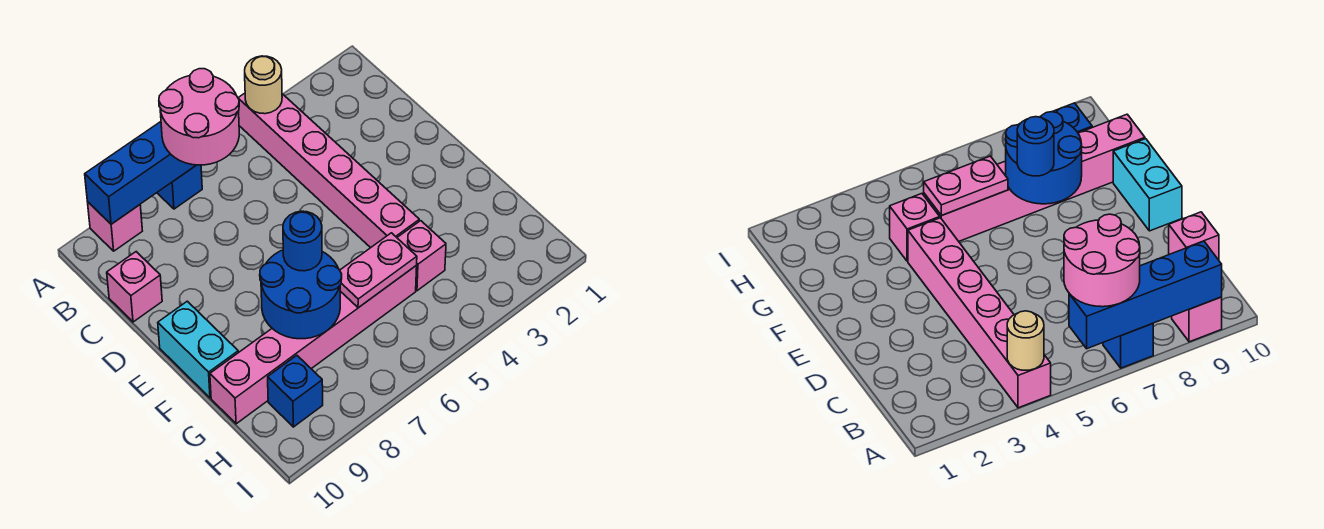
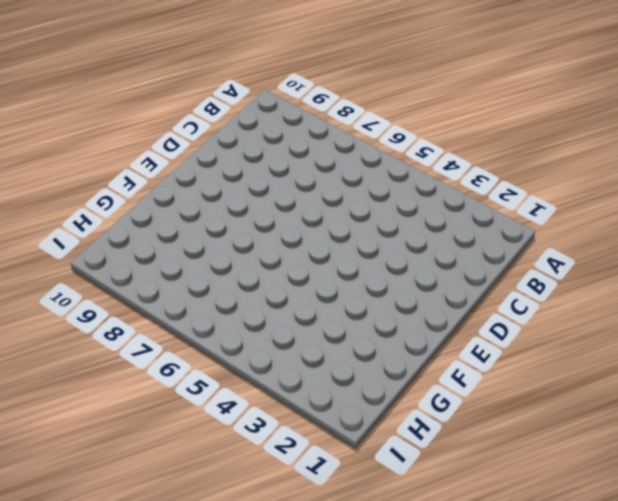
none -> pink brick A4:F4 level 1
none -> blue brick A7 level 1
none -> pink brick A9 level 1

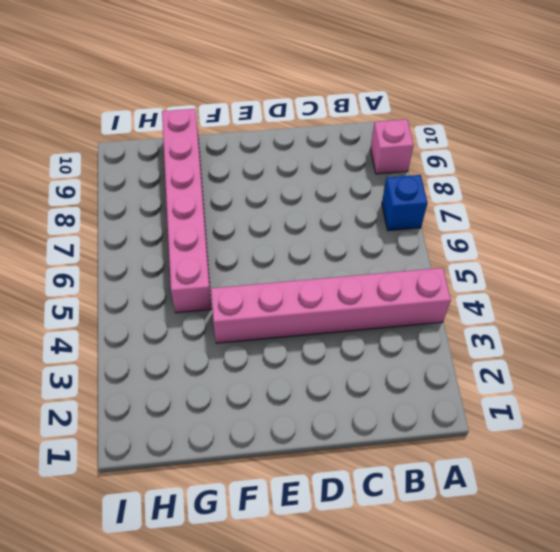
none -> pink brick C10 level 1
none -> cyan brick E10:F10 level 1
none -> pink brick G4 level 1

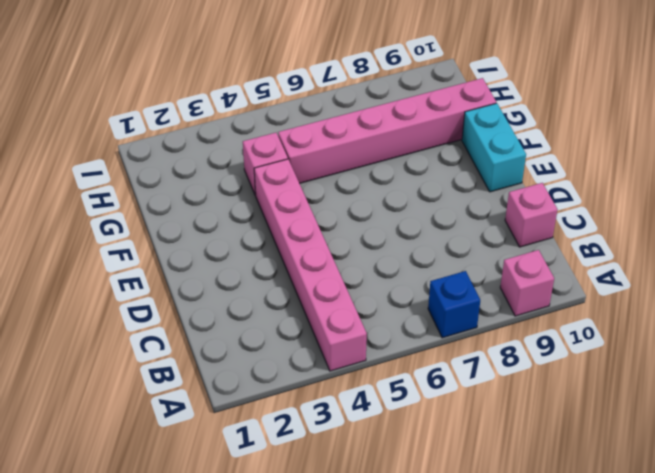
none -> blue brick H9 level 1
none -> tan round brick A4 level 2
none -> blue brick A6:A9 level 2

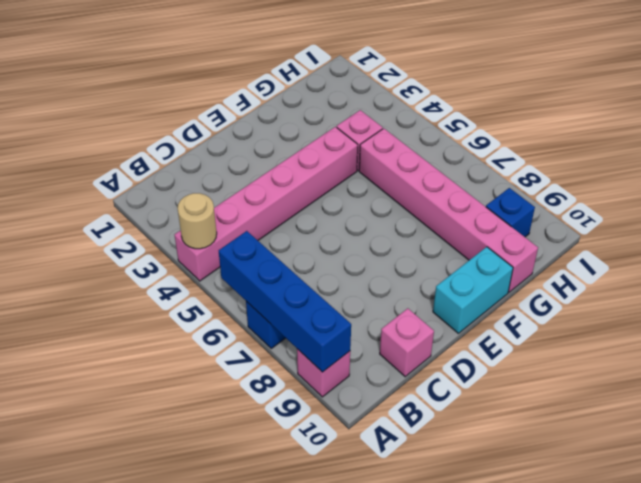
none -> blue round brick F7:G8 level 2
none -> pink plate G5:G6 level 2
none -> pink round brick A6:B7 level 3

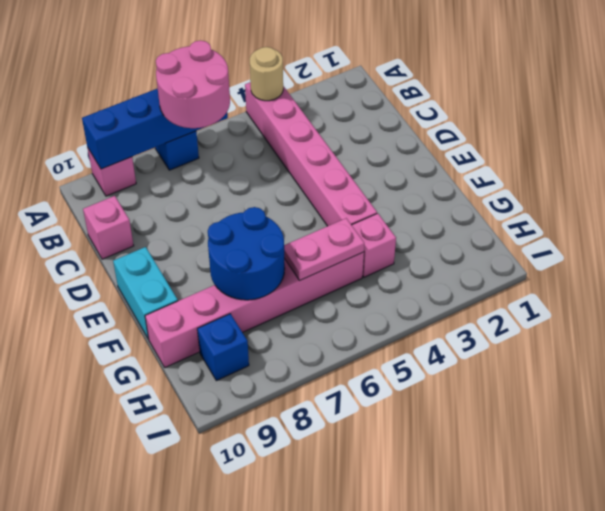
none -> blue round brick F7 level 3

